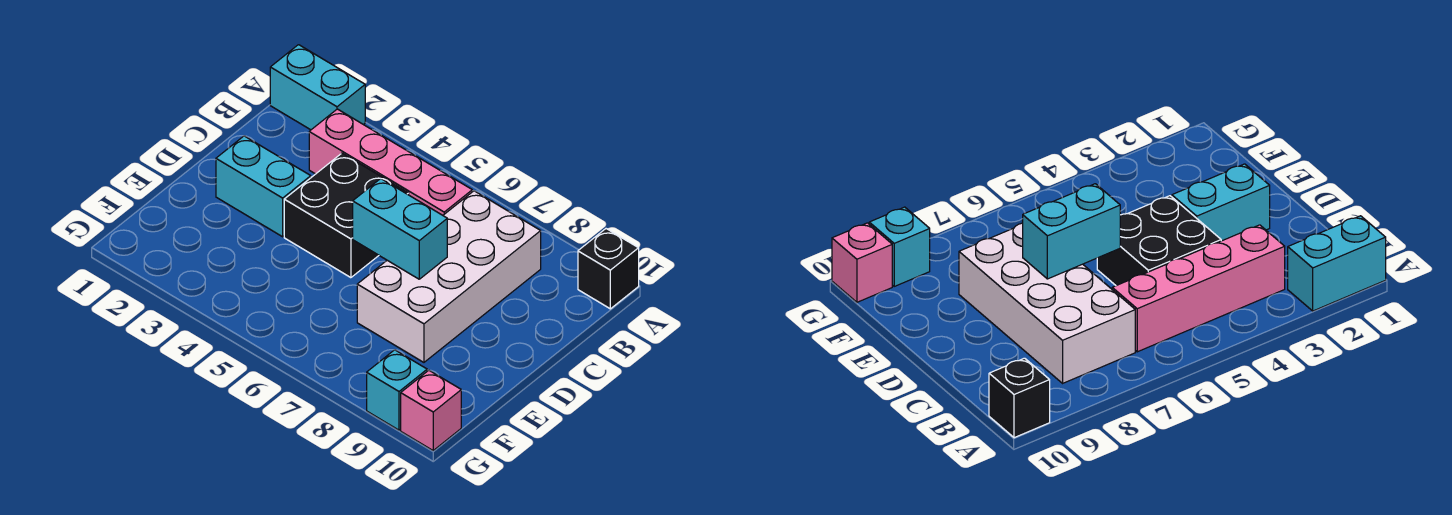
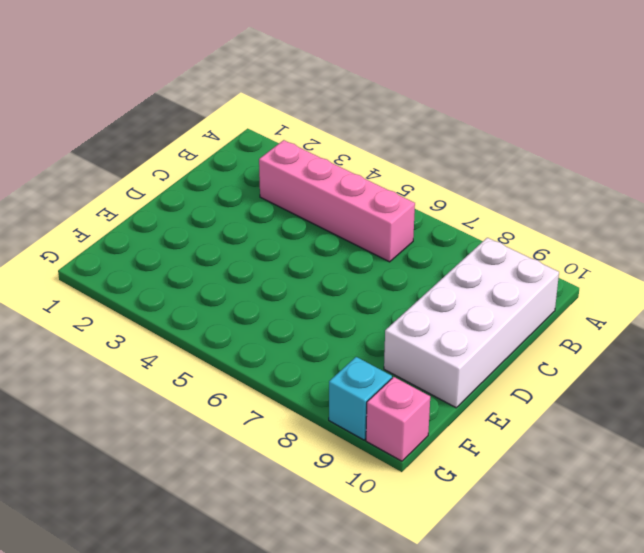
white brick B9:E10 level 1 -> white brick B7:E8 level 1
none -> cyan brick A1:A2 level 1
none -> black brick A10 level 1

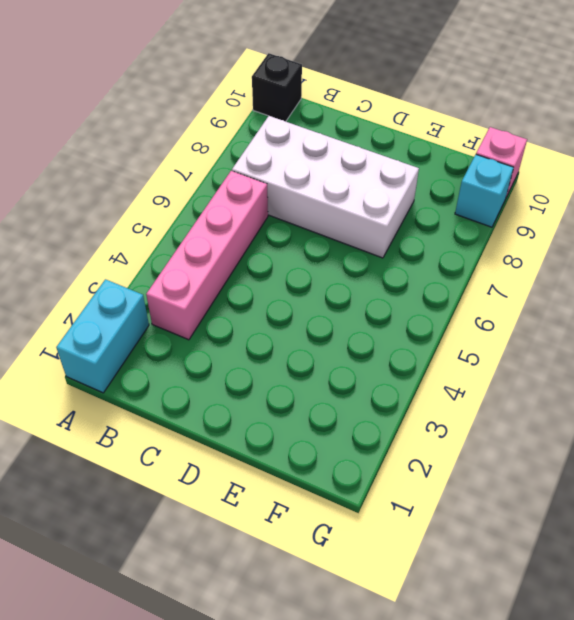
none -> black brick C4:D5 level 1
none -> cyan brick D2:D3 level 1

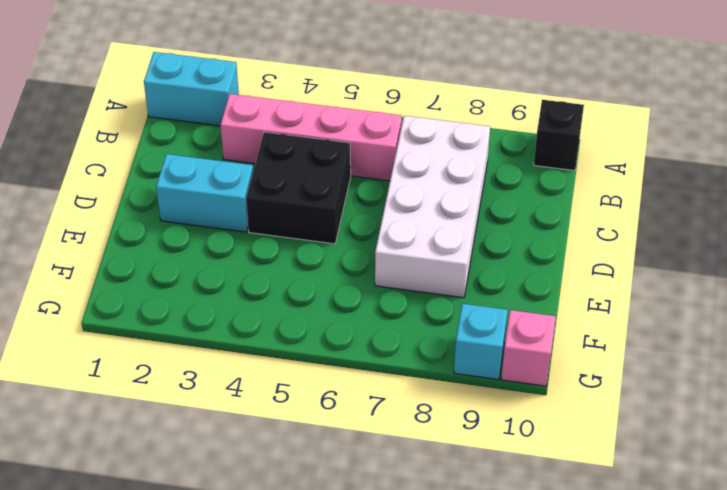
none -> cyan brick D6:D7 level 2

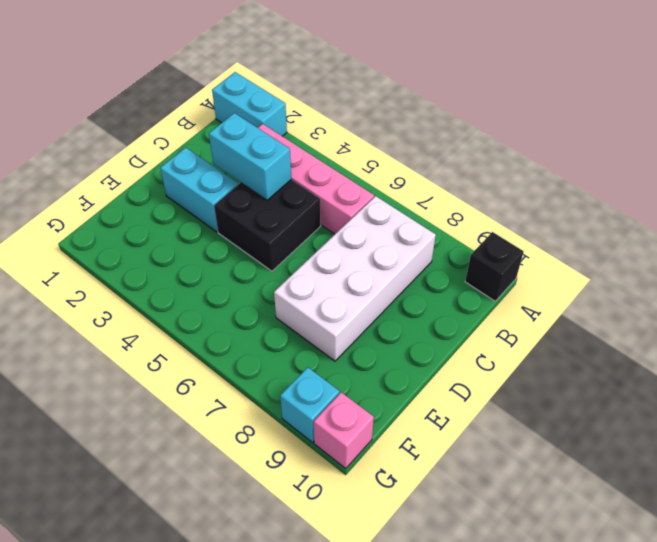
cyan brick C3:C4 level 2 -> cyan brick D6:D7 level 2

